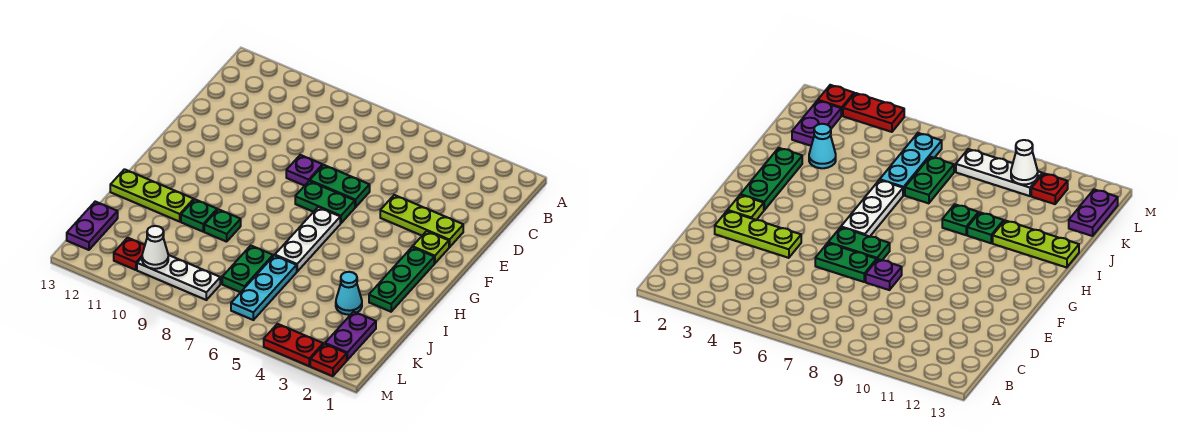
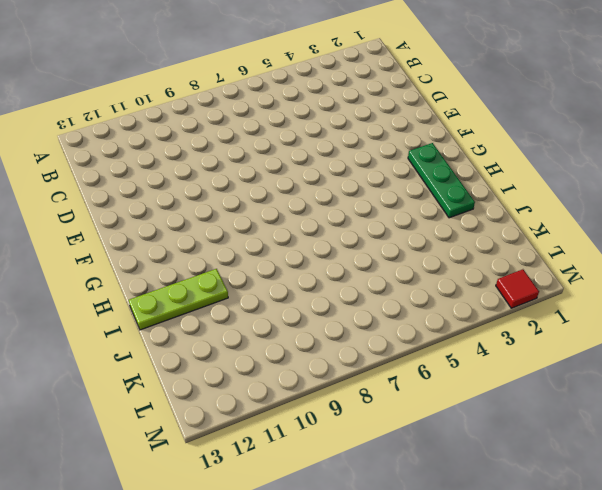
red tile M2 level 1 -> red plate M2 level 1
none -> lime plate E2:E4 level 1
none -> green plate E6:E7 level 1
none -> purple plate E8 level 1

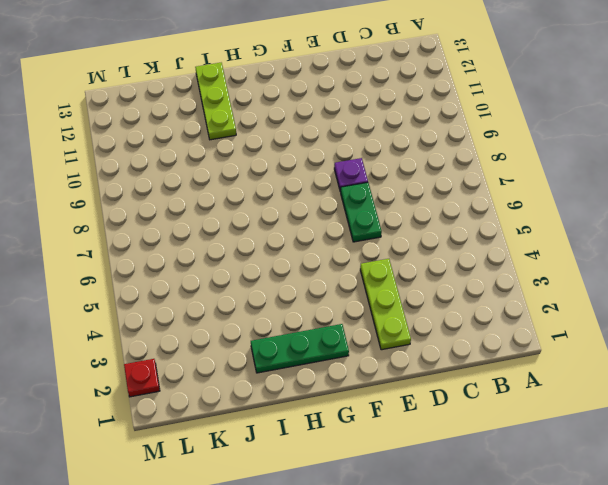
none -> lime plate F2 level 1
none -> green plate F6:F7 level 1
none -> white plate G6:I6 level 1

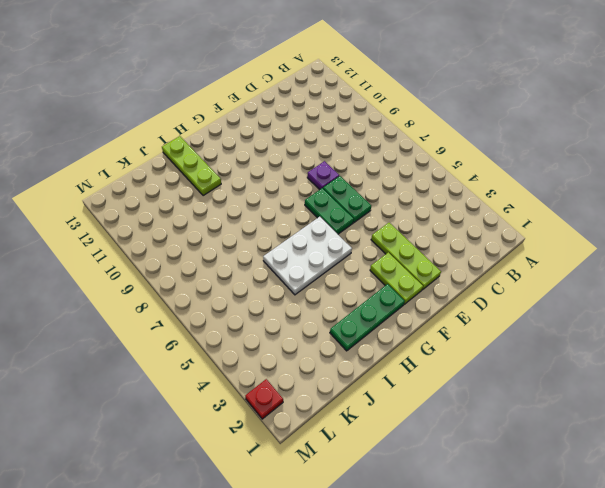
lime plate F2:F3 level 1 -> lime plate F2 level 1
white plate G5:I6 level 1 -> white plate G6:I6 level 1
none -> green plate I9 level 1
none -> green plate I10 level 1
none -> cyan cone J3 level 1

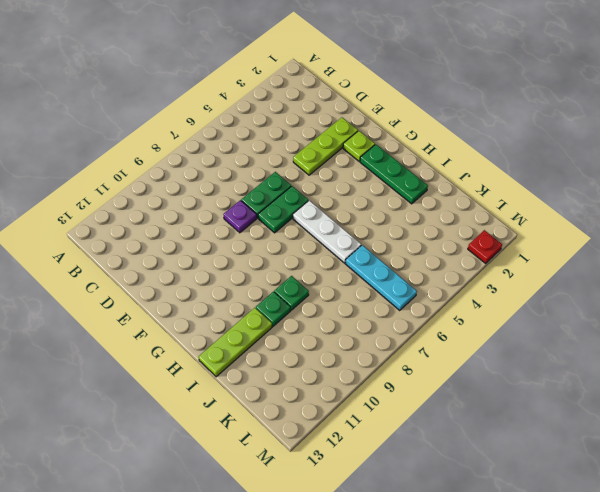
none -> cyan cone J3 level 1
none -> green plate J7:K7 level 1
none -> purple plate K2:L2 level 1

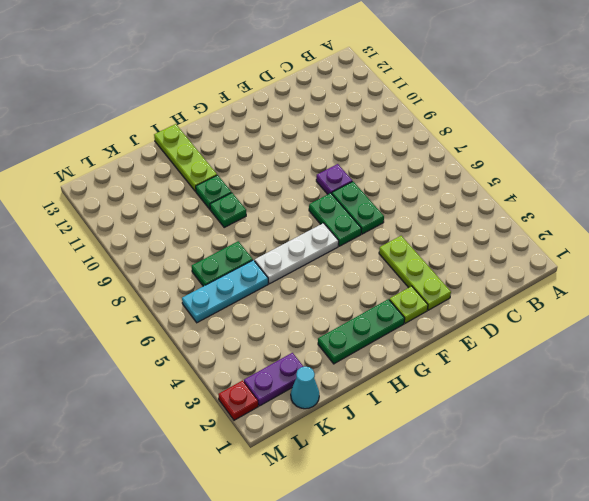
cyan cone K1 level 1 -> cyan cone J3 level 1
none -> purple plate K13:L13 level 1
none -> white plate L8:L10 level 1
none -> red plate L11 level 1

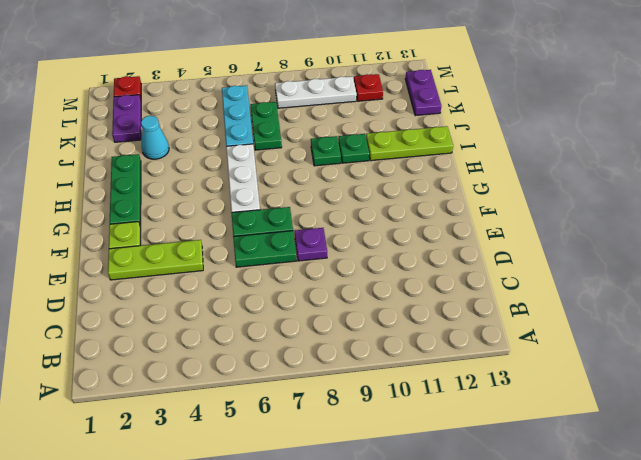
none -> red plate M3:M4 level 1
none -> white cone L10 level 2

